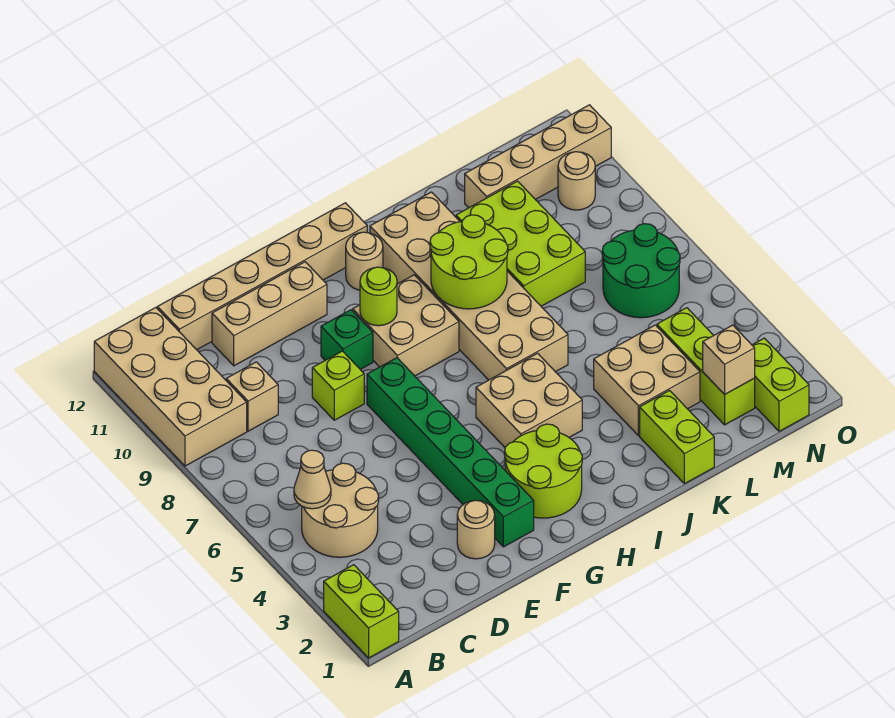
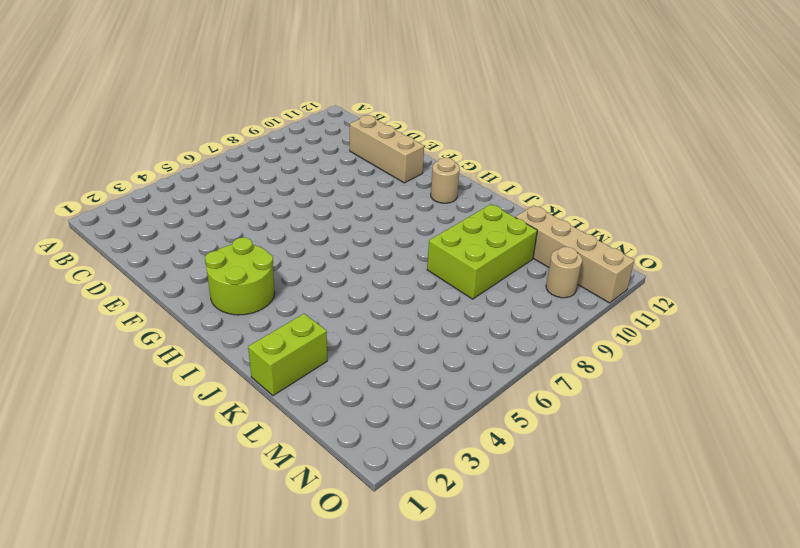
none -> lime brick A1:A2 level 1
none -> tan brick A9:B12 level 1
none -> tan round brick B4:C5 level 1

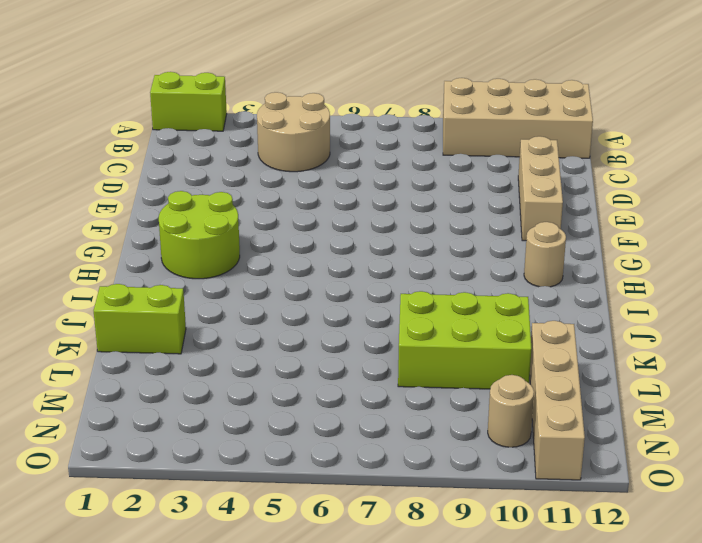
none -> tan brick C9 level 1
none -> tan brick C12:H12 level 1
none -> tan round brick E2 level 1

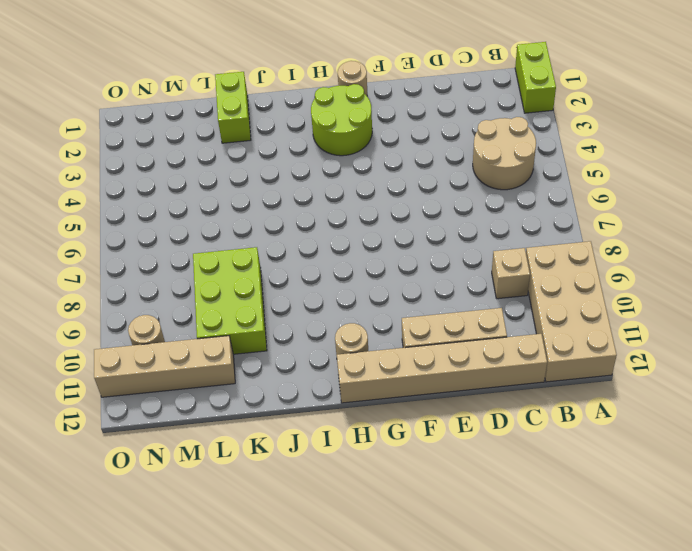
tan round brick G1 level 1 -> tan round brick E2 level 1
none -> lime brick E8 level 1
none -> green brick F2:F7 level 1
none -> green brick F9 level 1

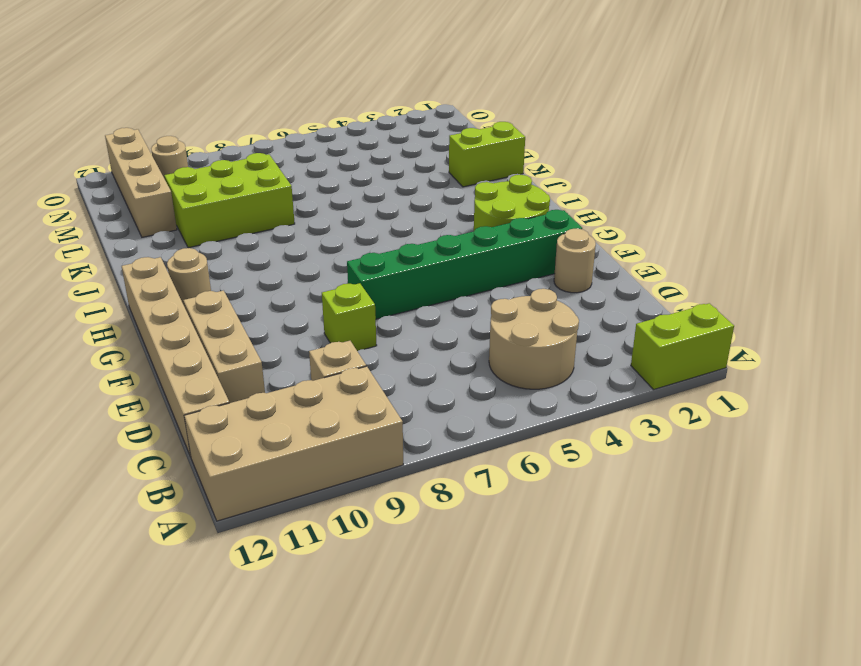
none -> green brick F9 level 1
none -> tan brick G8:H9 level 1
none -> tan brick H4:I5 level 1

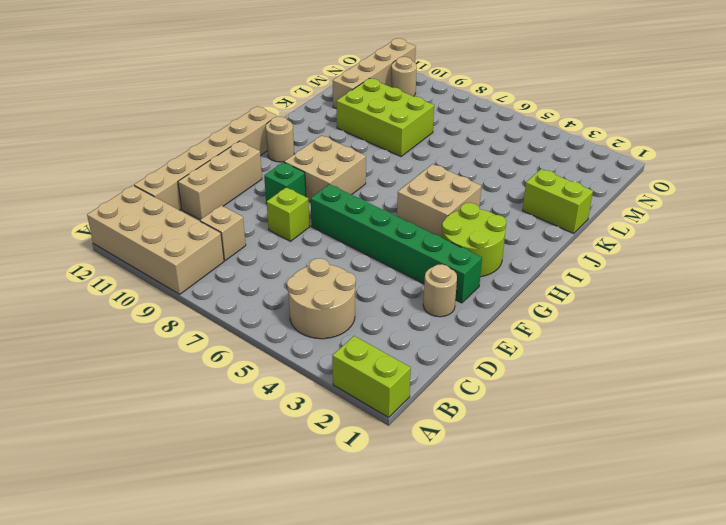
none -> tan brick I6:J11 level 1
none -> tan brick K3:L4 level 1
none -> lime brick M2:M4 level 1

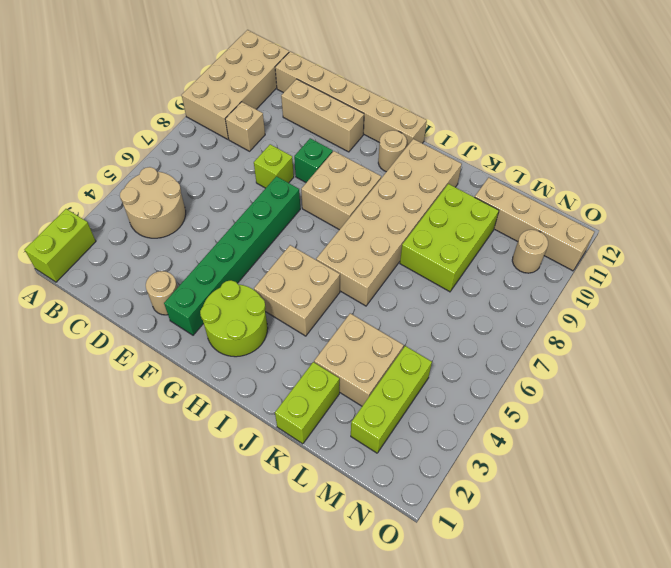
none -> green round brick M6:N7 level 1
none -> lime brick N1:N2 level 1
none -> tan cone B5 level 2

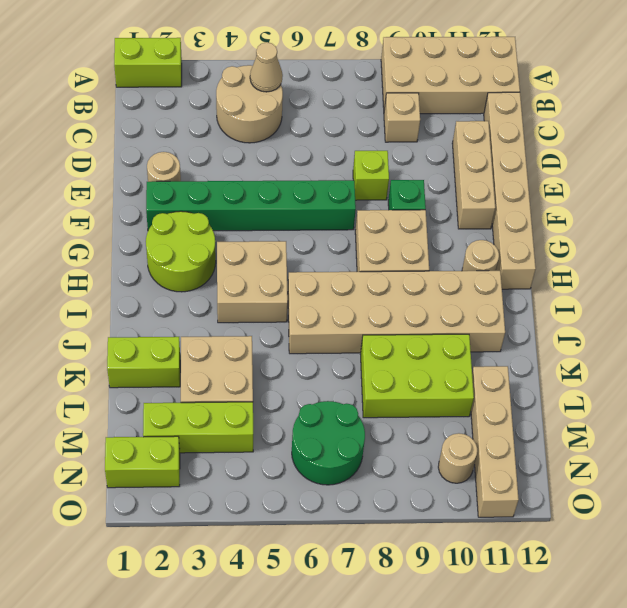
none -> lime round brick G9 level 2
none -> lime round brick I8:J9 level 2
none -> tan brick M2 level 2

